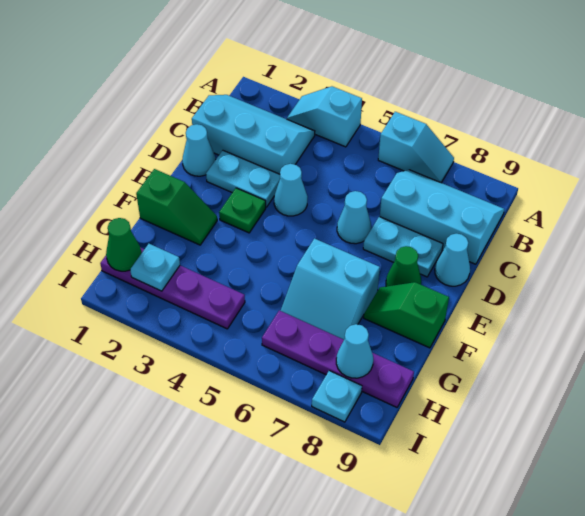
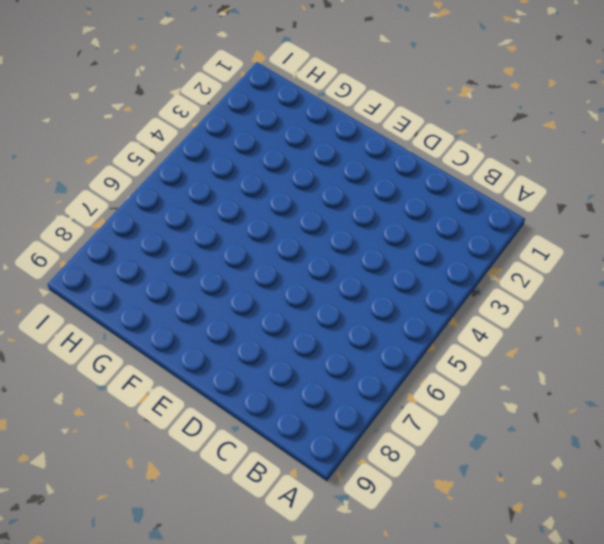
none -> cyan slope A3:A4 level 1 top 4
none -> cyan slope A6:A7 level 1 top 6
none -> cyan slope B1:C3 level 1 top C

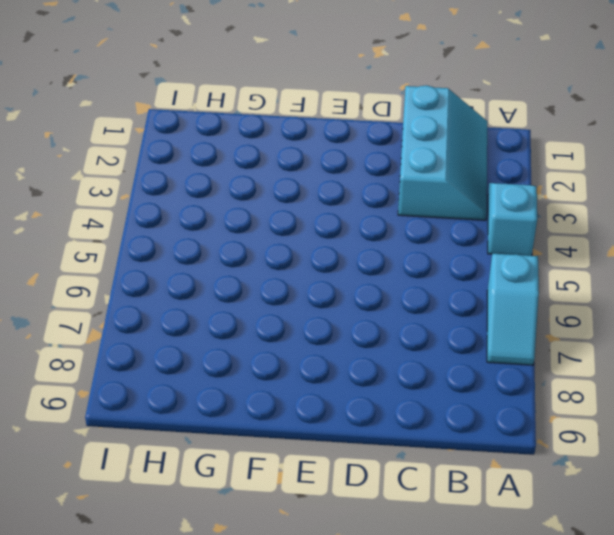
none -> cyan slope B7:C9 level 1 top C
none -> cyan cone D1 level 1
none -> cyan plate D2:D3 level 1

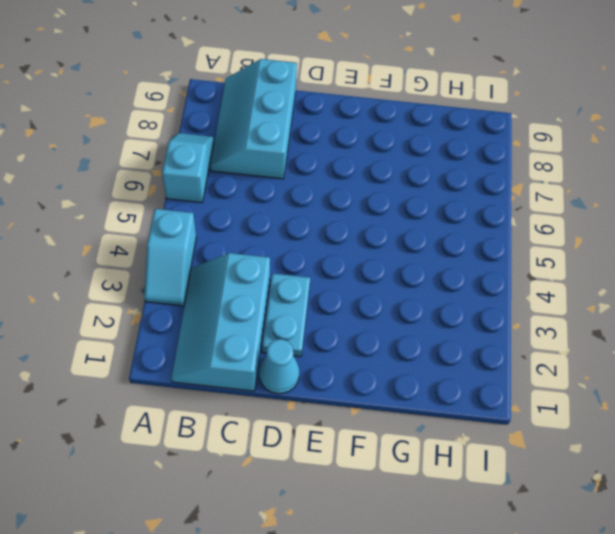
none -> cyan cone D4 level 1
none -> cyan cone D6 level 1
none -> cyan plate D7:D8 level 1

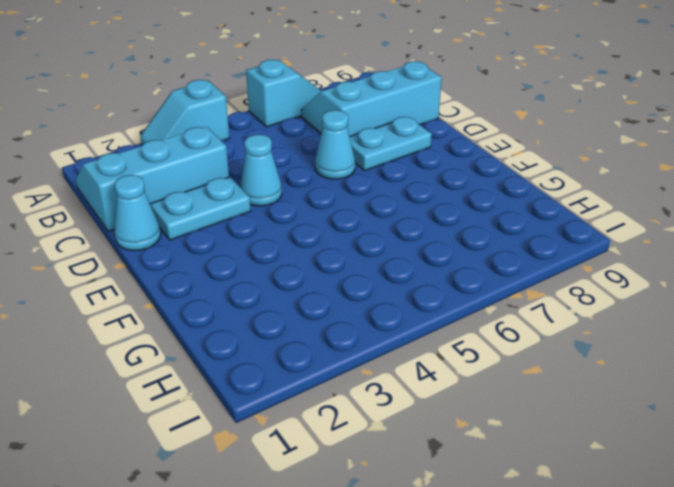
none -> cyan cone D9 level 1
none -> green plate E3 level 1
none -> green cone E8 level 1

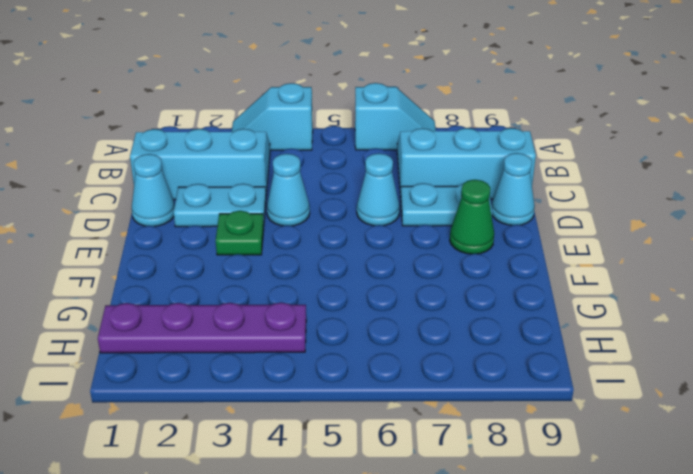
none -> green slope F1:F2 level 1 top 1
none -> cyan slope F6:G7 level 1 top F
none -> green slope F8:F9 level 1 top 9

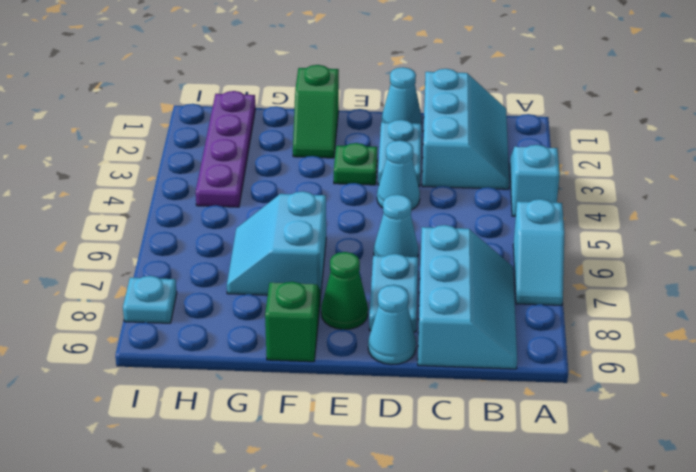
none -> purple plate H6:H9 level 1
none -> green cone H1 level 2
none -> cyan plate H2 level 2

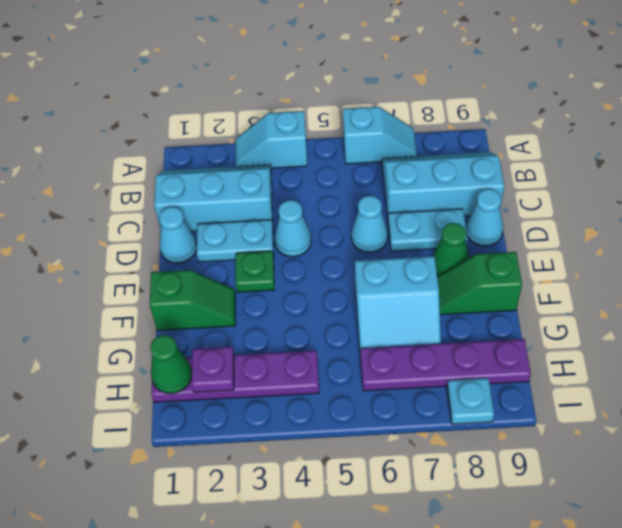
purple plate H2 level 2 -> cyan plate H2 level 2
none -> cyan cone H8 level 2

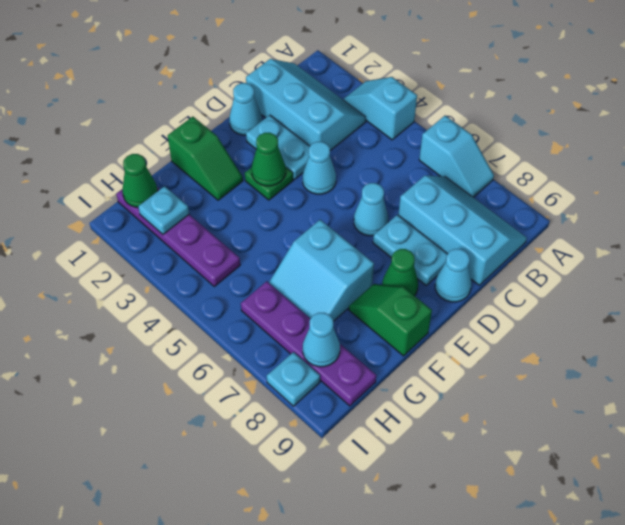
green cone E3 level 2 -> none

